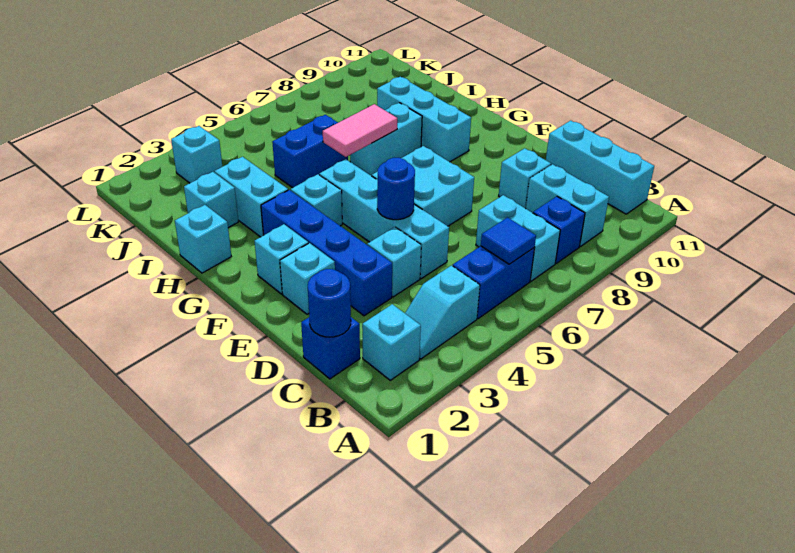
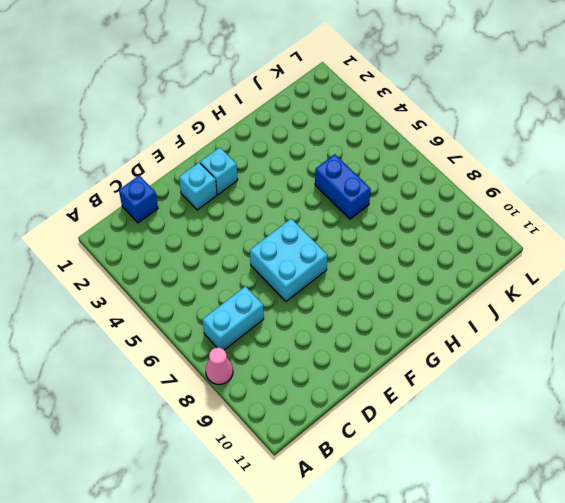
pink cone A8 level 1 -> none
none -> cyan brick B2 level 1
none -> cyan slope B3:B4 level 1 top 4
none -> blue brick B5:B6 level 1

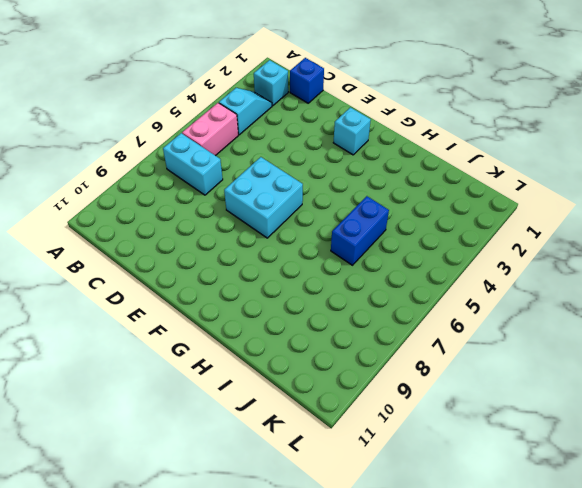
pink brick B5:B6 level 1 -> blue brick B5:B6 level 1
none -> blue brick B8 level 1
none -> cyan brick B9:C9 level 1
none -> cyan brick B11:D11 level 1

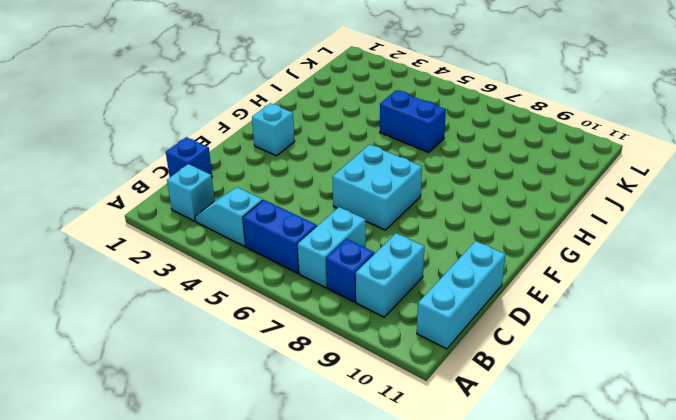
none -> blue brick D3:G3 level 1
none -> cyan brick D4 level 1
none -> cyan brick D5:G5 level 1

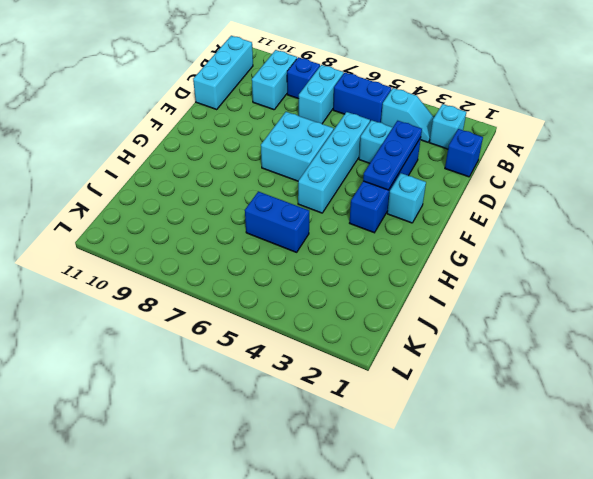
blue plate D3:F3 level 2 -> none
none -> cyan brick D9 level 1
none -> cyan brick E2 level 1
none -> cyan brick G4 level 1

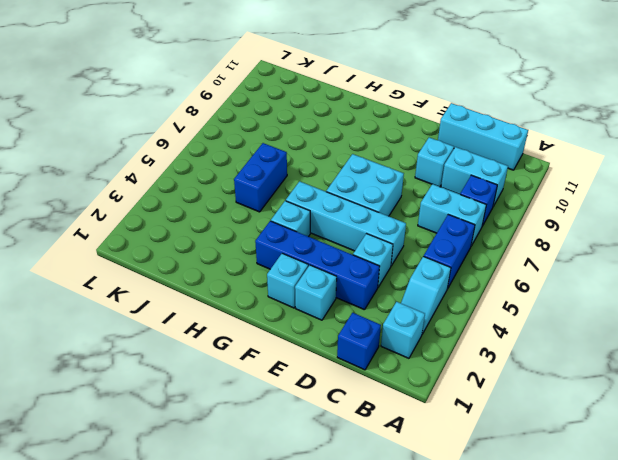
none -> cyan brick G9:I9 level 1
none -> cyan brick H1 level 1
none -> cyan brick H3:I3 level 1

